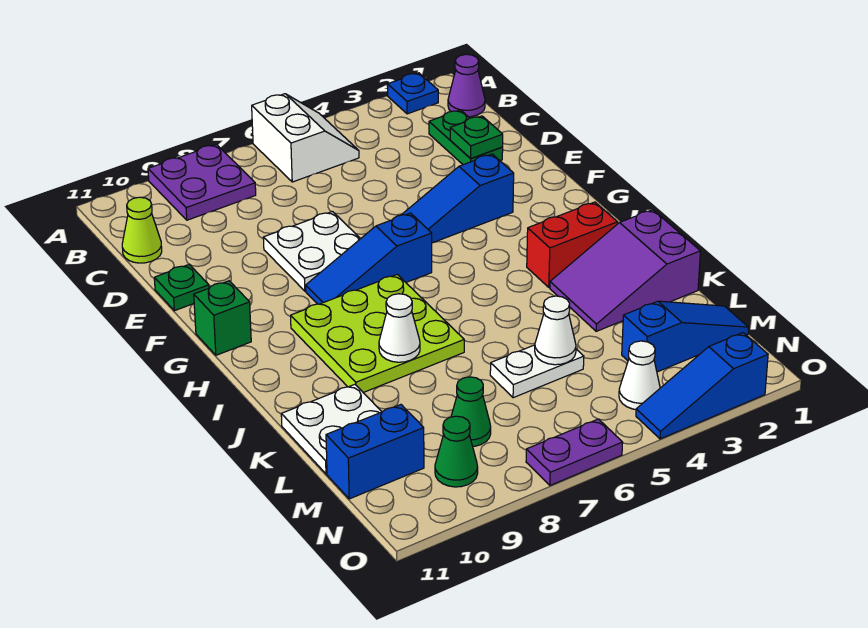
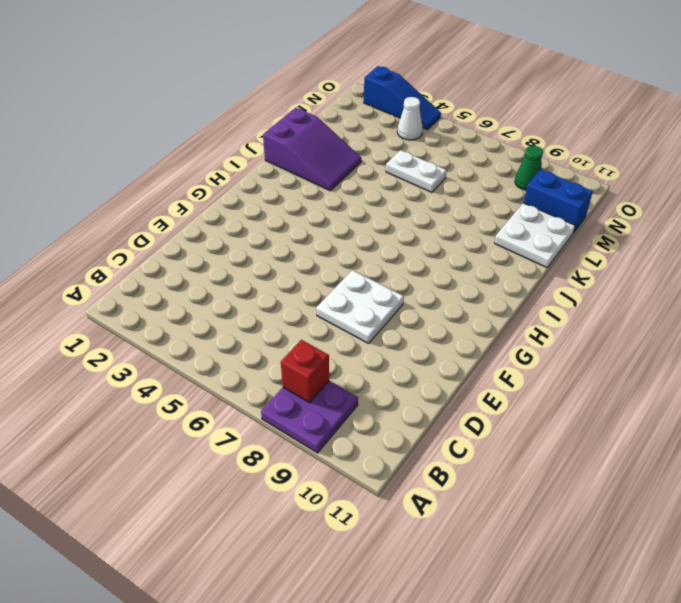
red brick B8 level 2 -> none
none -> blue plate A2 level 1
none -> white slope A5:B6 level 1 top 6
none -> purple cone B1 level 1

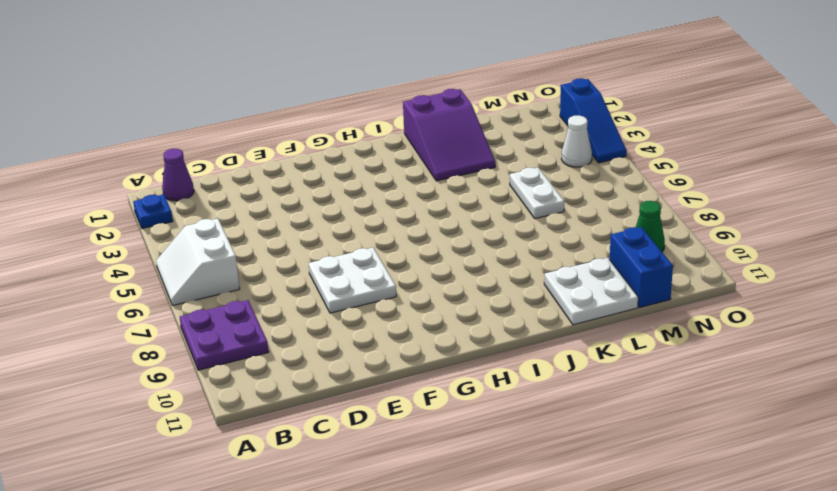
white slope A5:B6 level 1 top B -> white slope A5:B6 level 1 top 6
none -> green plate C2:D2 level 1
none -> lime cone C11 level 1
none -> green plate E11 level 1

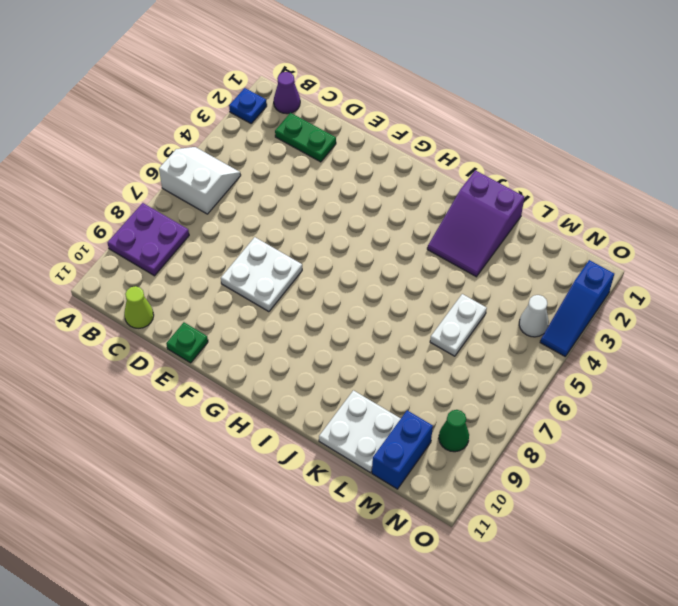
none -> blue slope F3:F5 level 1 top 3
none -> blue slope G6:G8 level 1 top 6
none -> green brick G11 level 1

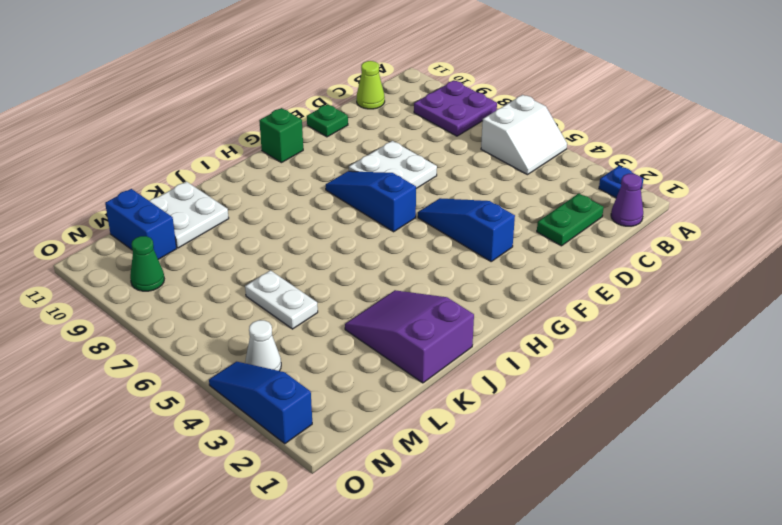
none -> lime plate H7:J9 level 1
none -> red brick I2:I3 level 1
none -> blue slope M1:M3 level 1 top 3

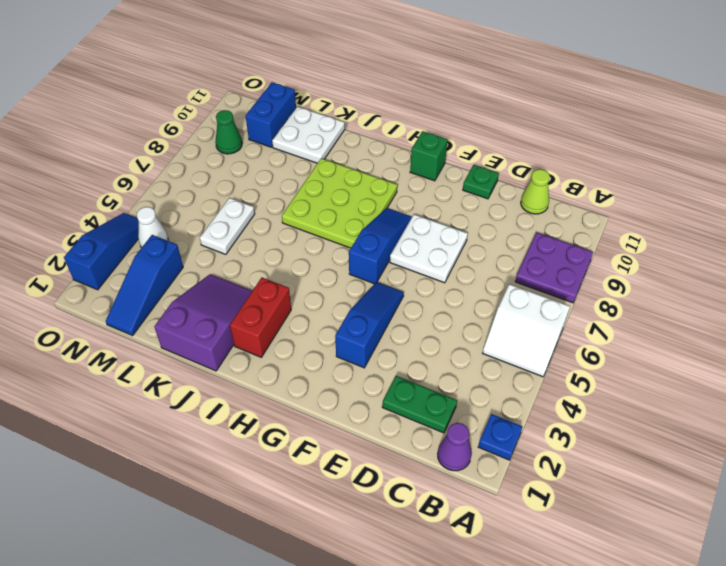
none -> green cone M8 level 1
none -> purple plate O6:O7 level 1
none -> green plate D2 level 2

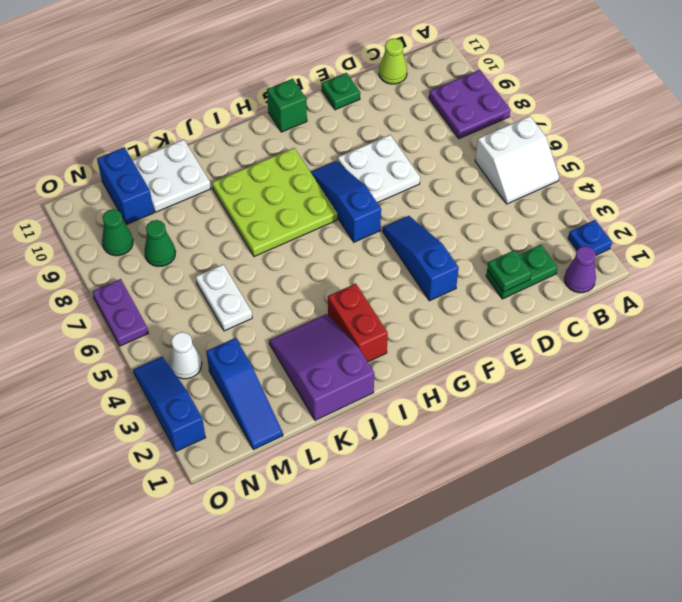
none -> white cone J8 level 2
none -> white cone L5 level 2

